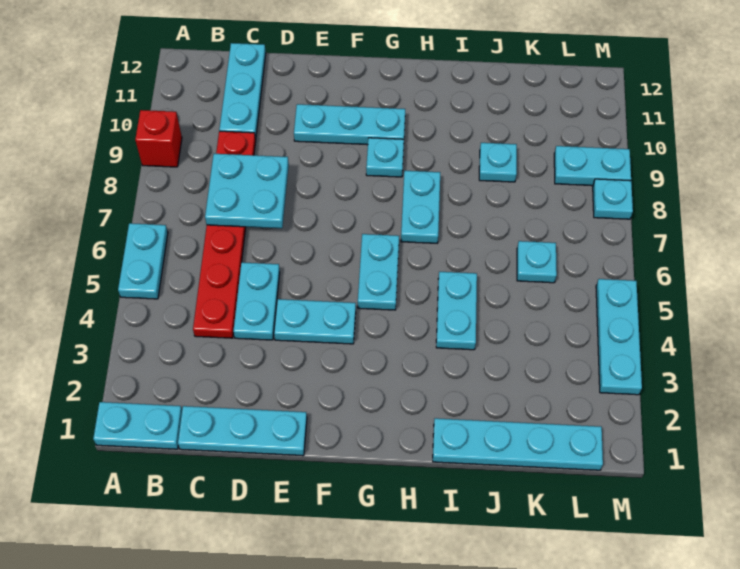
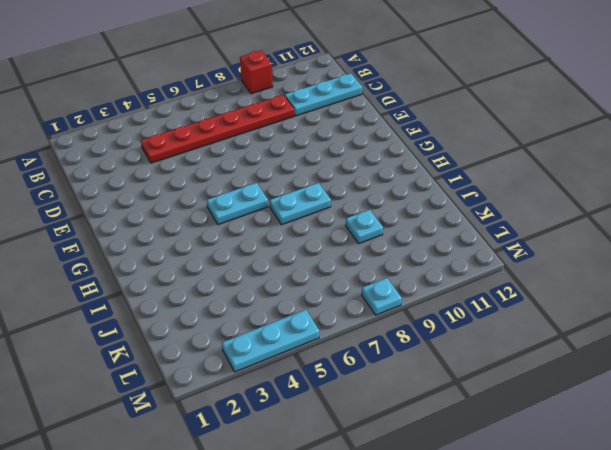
none -> cyan plate A1:B1 level 1
none -> cyan plate A5:A6 level 1
none -> cyan plate C1:E1 level 1

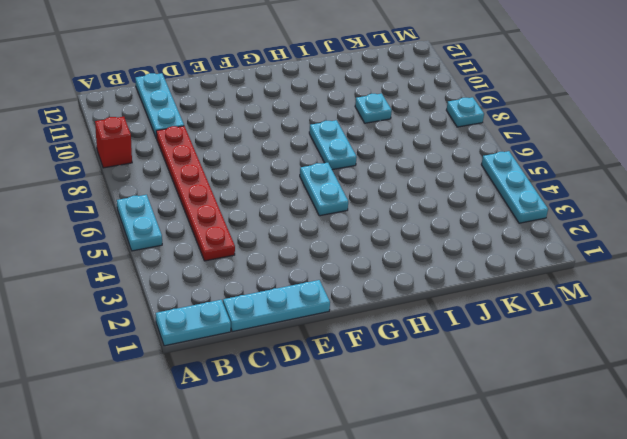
none -> cyan plate D4:D5 level 1
none -> cyan plate E4:F4 level 1
none -> cyan plate E10:G10 level 1

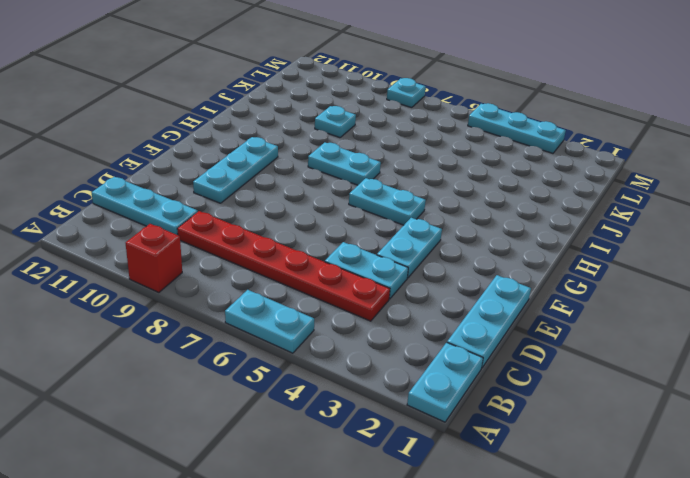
none -> cyan plate G9 level 1
none -> cyan plate I1:L1 level 1
none -> cyan plate I4:I5 level 1

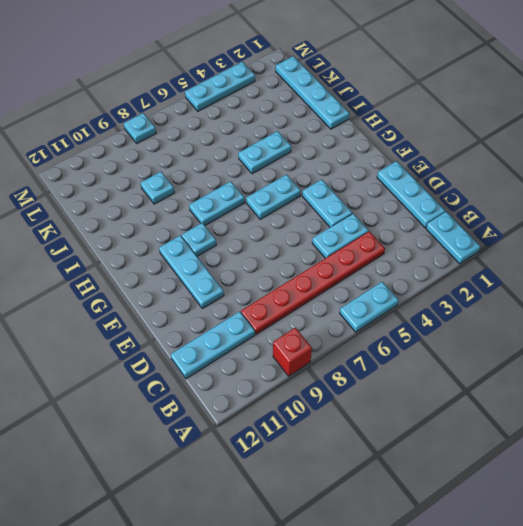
none -> cyan plate K6 level 1
none -> cyan plate L9:M9 level 1
none -> cyan plate C7:D8 level 2

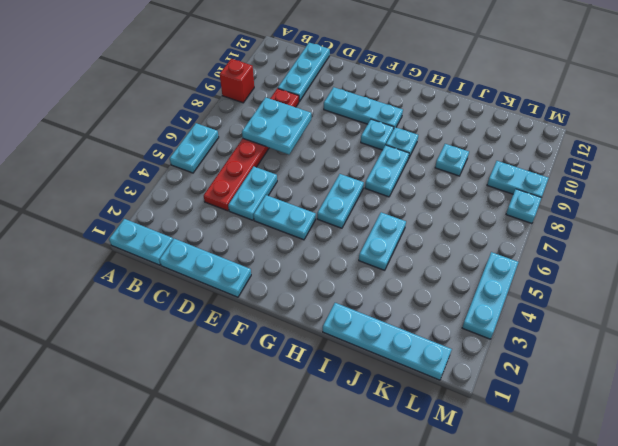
cyan plate H9 level 1 -> cyan plate K6 level 1

